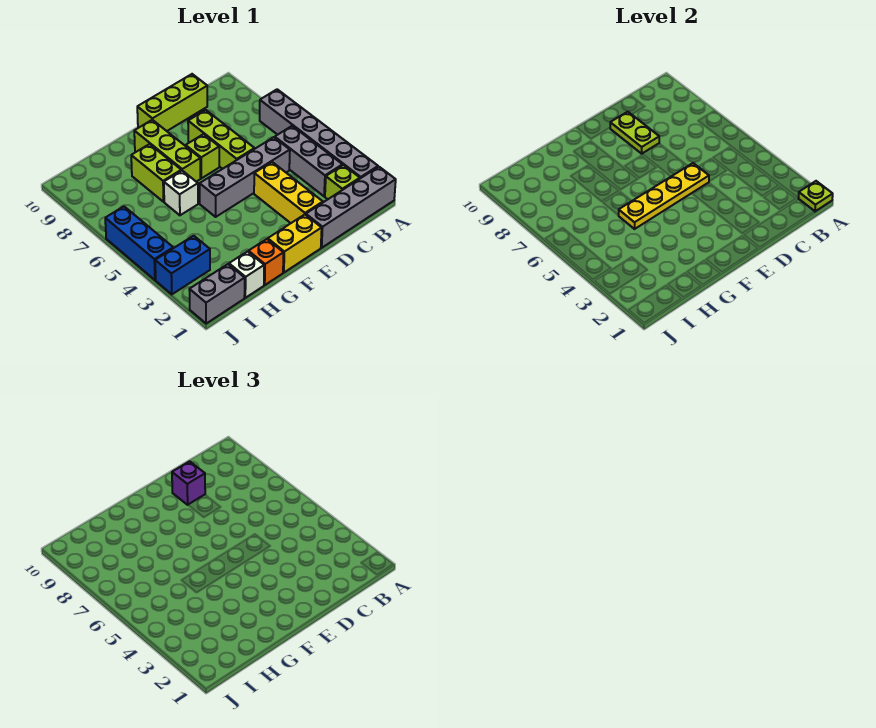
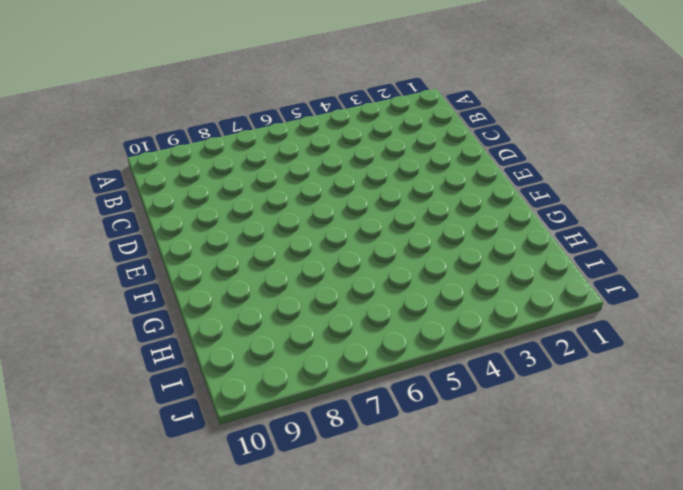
none -> grey brick A1:D1 level 1
none -> grey brick A2:A7 level 1
none -> lime brick B2 level 1

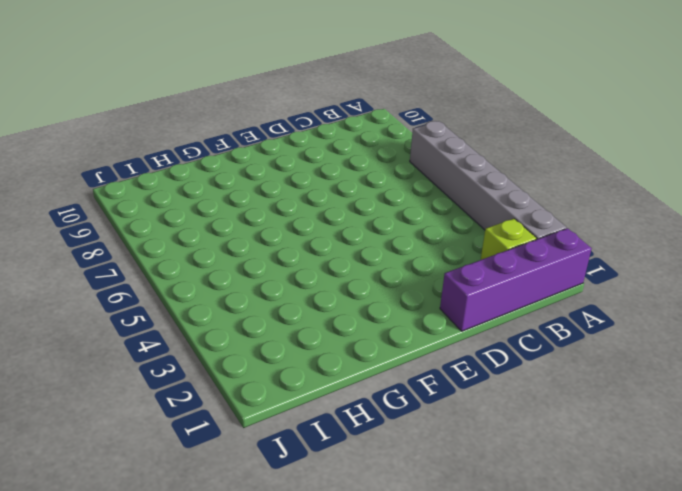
purple brick A1:D1 level 1 -> grey brick A1:D1 level 1
none -> grey brick B3:B5 level 1
none -> grey brick C5:F5 level 1
none -> lime brick C10:E10 level 1

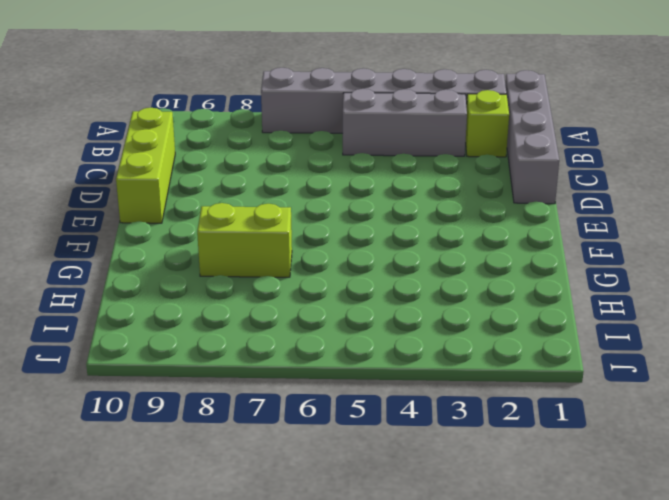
none -> grey brick C5:F5 level 1
none -> yellow brick D2:D4 level 1
none -> lime brick D6:D8 level 1

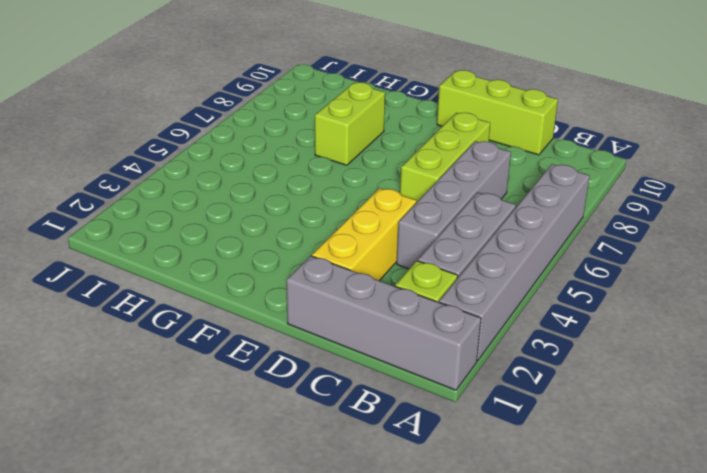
grey brick C4:C7 level 1 -> grey brick C5:F5 level 1
none -> yellow brick E1:F1 level 1
none -> lime brick E7 level 1
none -> lime brick F7:F9 level 1

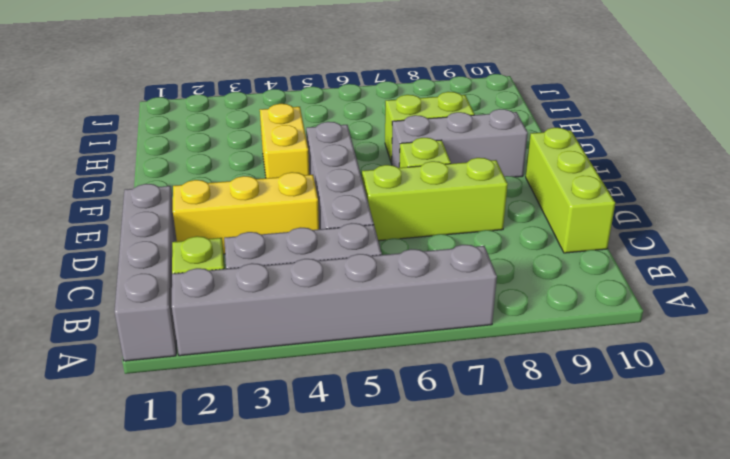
yellow brick F4:G4 level 1 -> yellow brick E1:F1 level 1
grey brick F7:F9 level 1 -> lime brick F7:F9 level 1
none -> orange brick G1 level 1
none -> white brick G6 level 1
none -> white brick H1 level 1

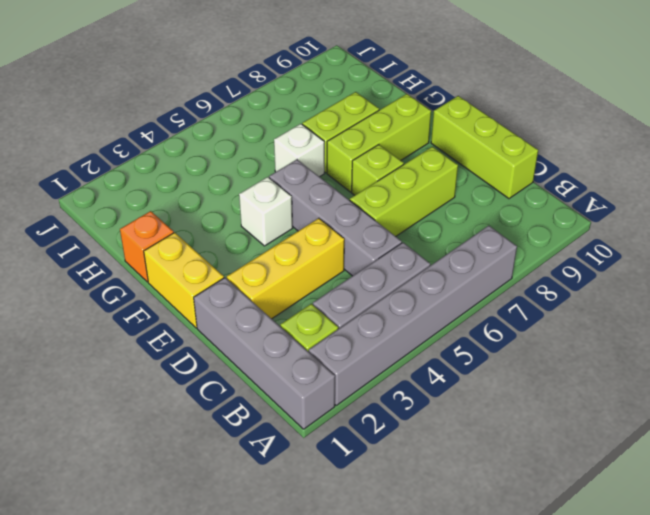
white brick F4 level 1 -> white brick H1 level 1
none -> grey brick I1:J1 level 1
none -> blue brick I3:J3 level 1
none -> blue brick J4:J6 level 1

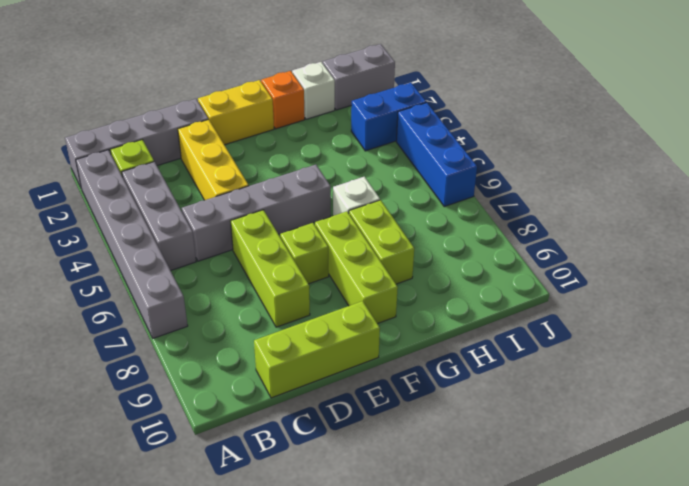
none -> lime plate A1 level 2
none -> yellow plate D5:G5 level 2
none -> lime plate D8:D9 level 2

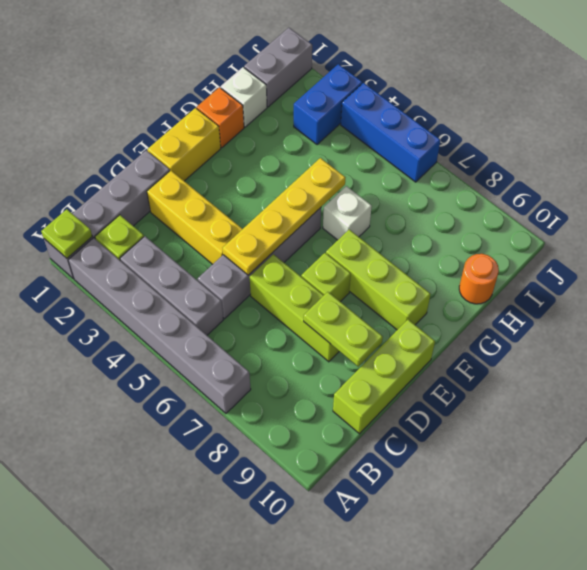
orange round brick H10 level 1 -> none
none -> lime brick G7:G8 level 1
none -> purple brick D9 level 3

